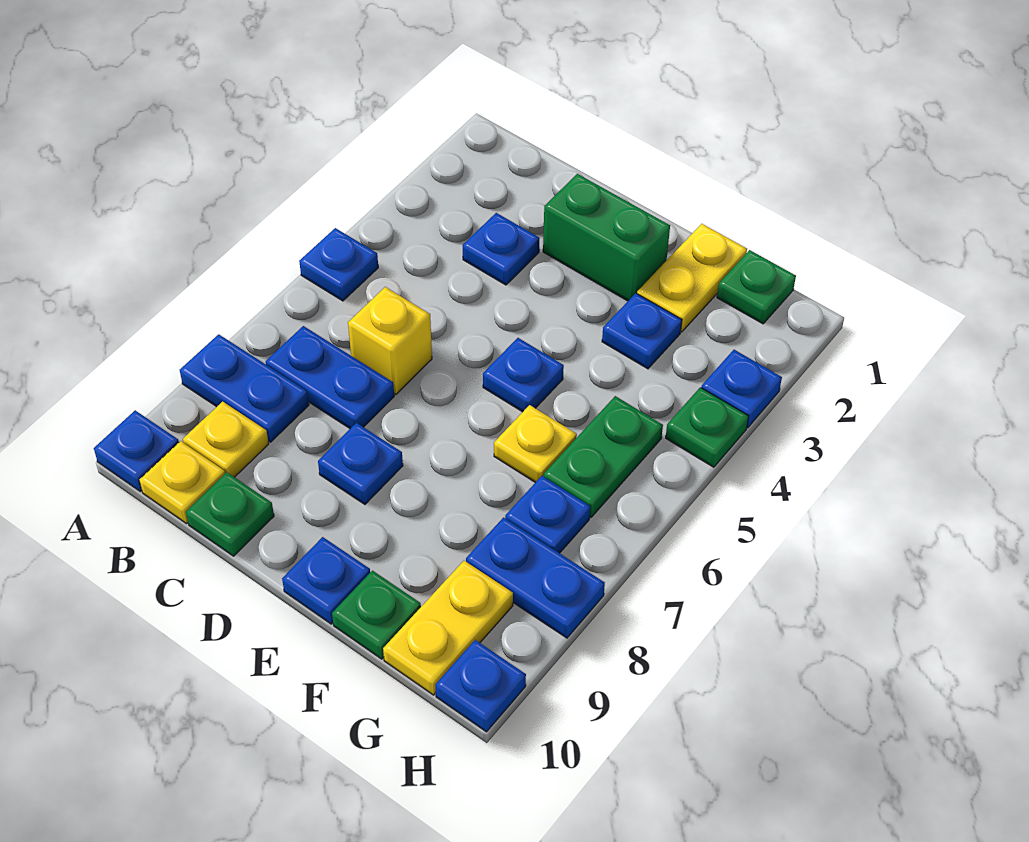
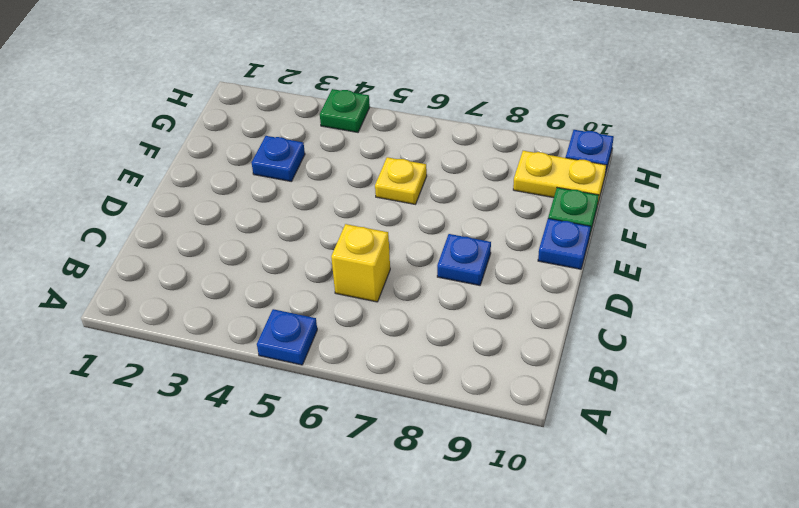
none -> blue plate A8:B8 level 1
none -> blue plate A10 level 1
none -> blue plate B7:C7 level 1

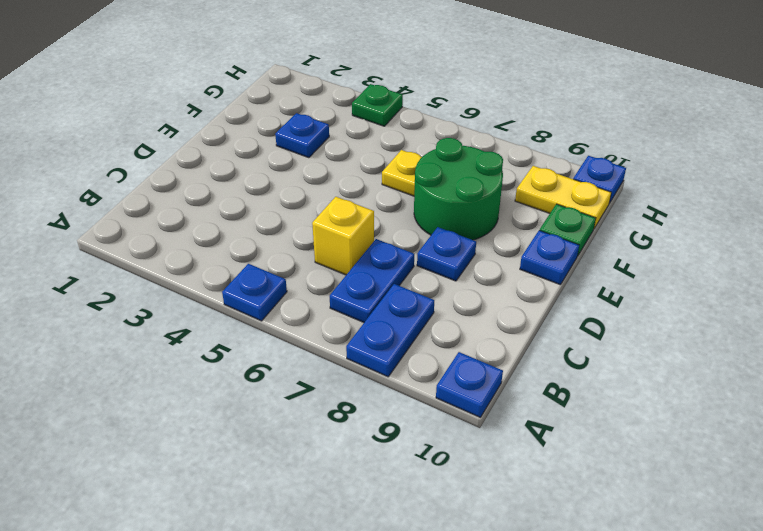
green round brick E7:F8 level 1 -> none
none -> yellow plate B9 level 1
none -> yellow plate B10 level 1
none -> blue plate C3 level 1

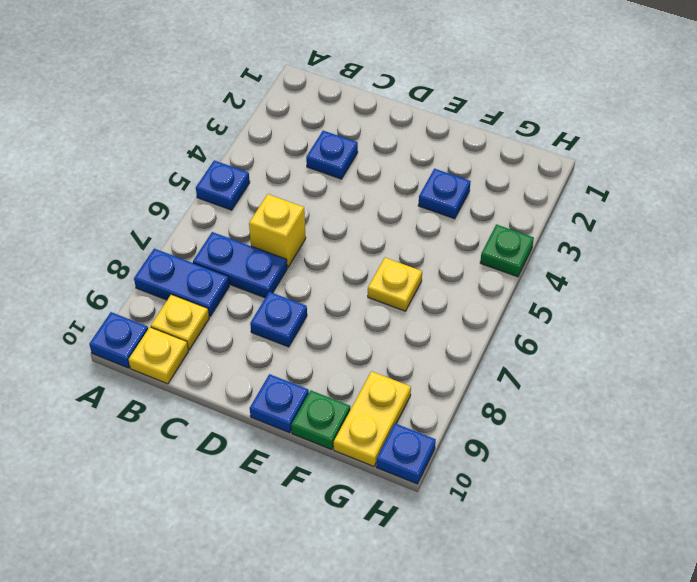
none -> green plate C10 level 1
none -> green brick D2:E2 level 1
none -> blue plate E5 level 1

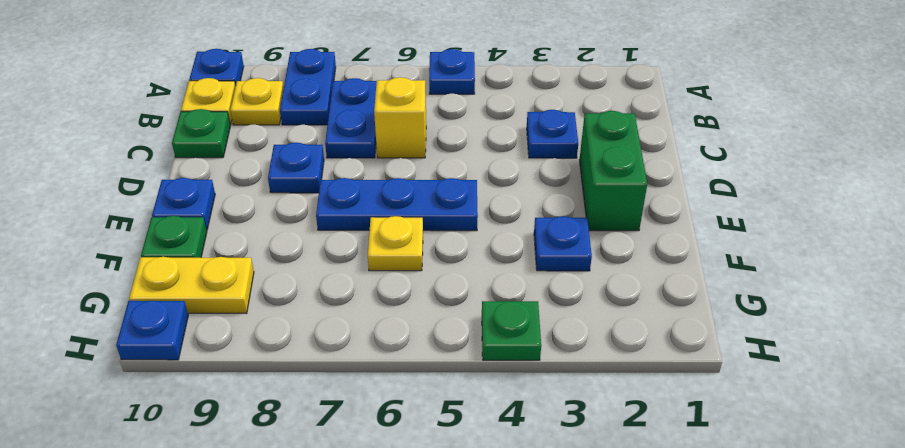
blue plate E5:E7 level 1 -> blue plate E5 level 1
none -> yellow plate F1:F2 level 1
none -> green plate G1 level 1
none -> green plate G5:G6 level 1

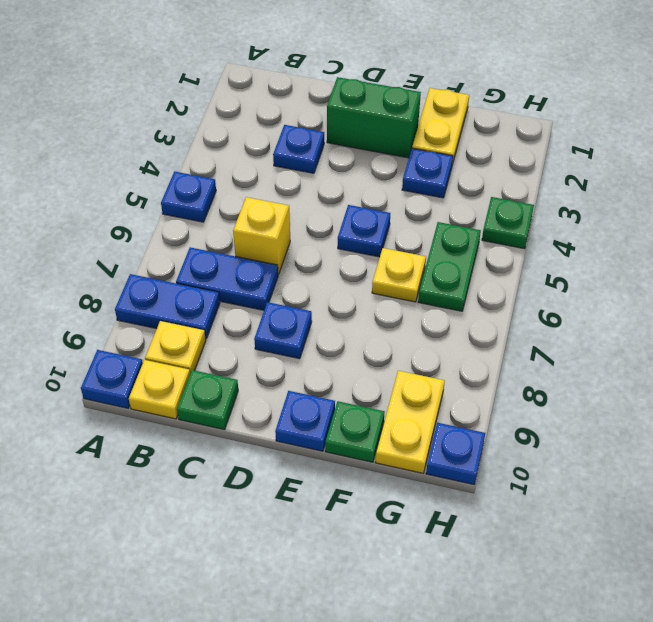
none -> green plate G1 level 1
none -> blue plate G7 level 1
none -> blue plate G8:H8 level 1

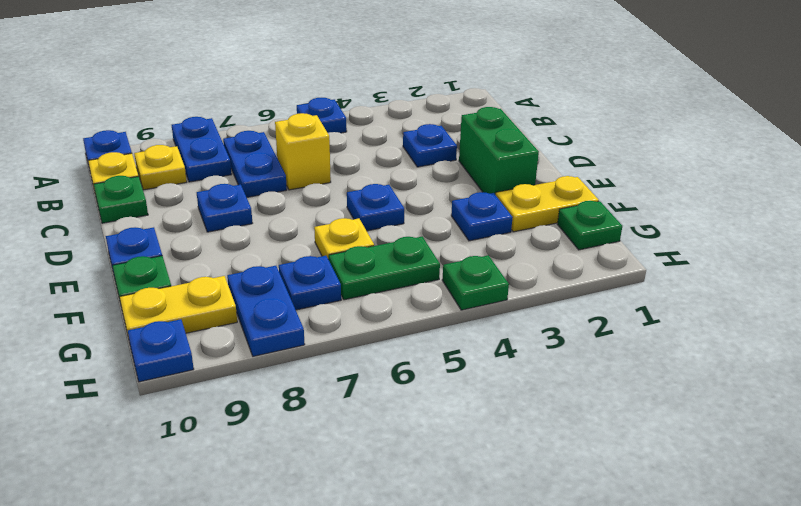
none -> blue plate H3 level 1

